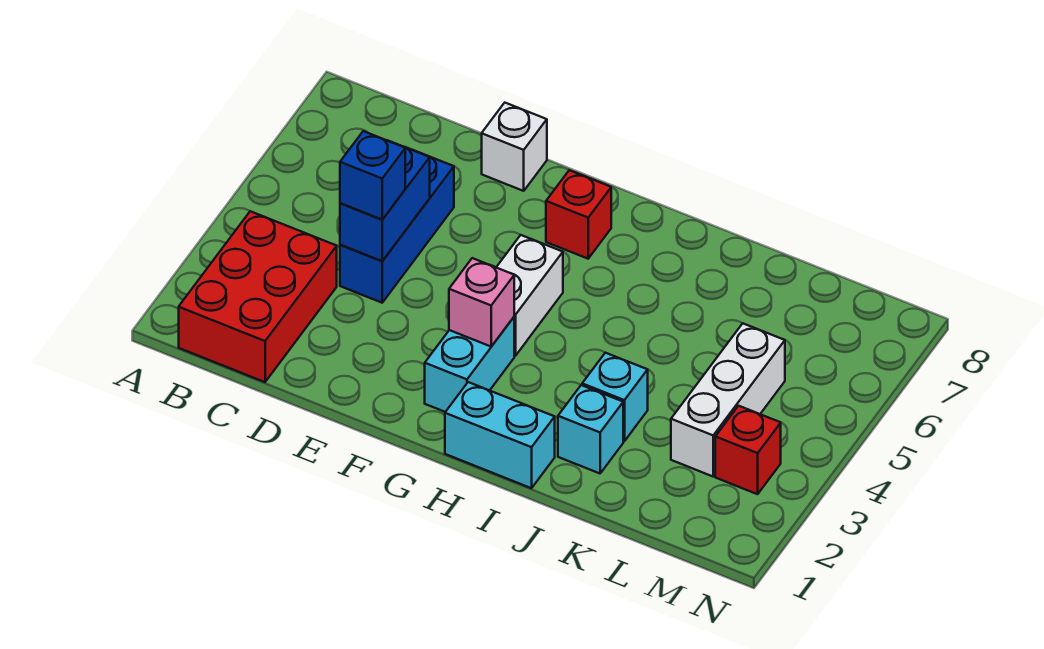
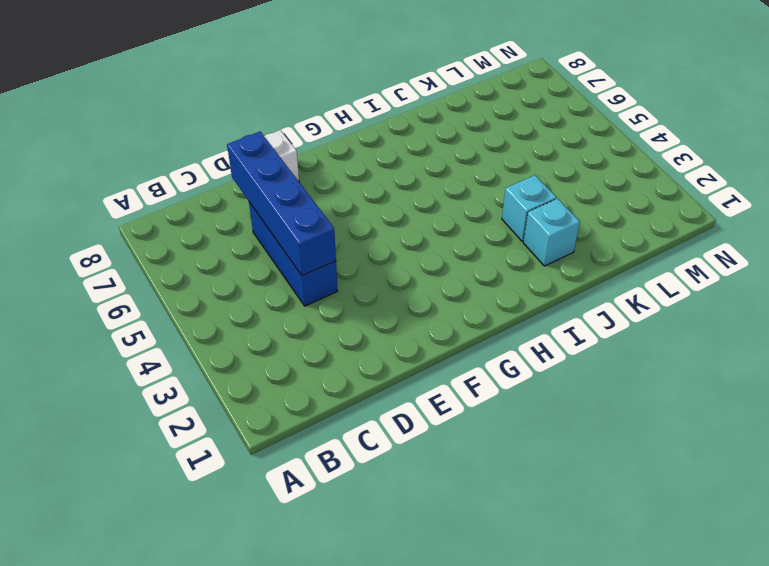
blue brick D4:D7 level 2 -> blue brick D4:D5 level 2
none -> red brick B1:C3 level 1
none -> cyan brick G2:G3 level 1
none -> white brick G4:G5 level 1

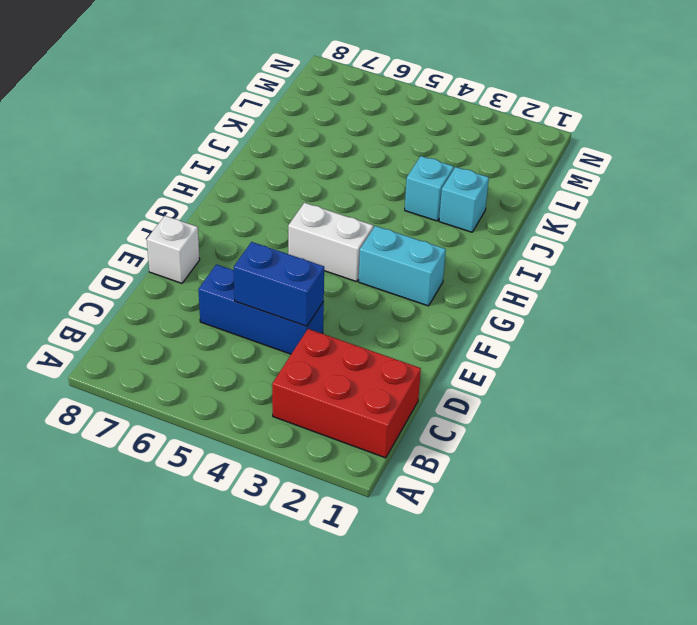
none -> red brick G7 level 1
none -> cyan brick H1:I1 level 1
none -> white brick L3:L5 level 1

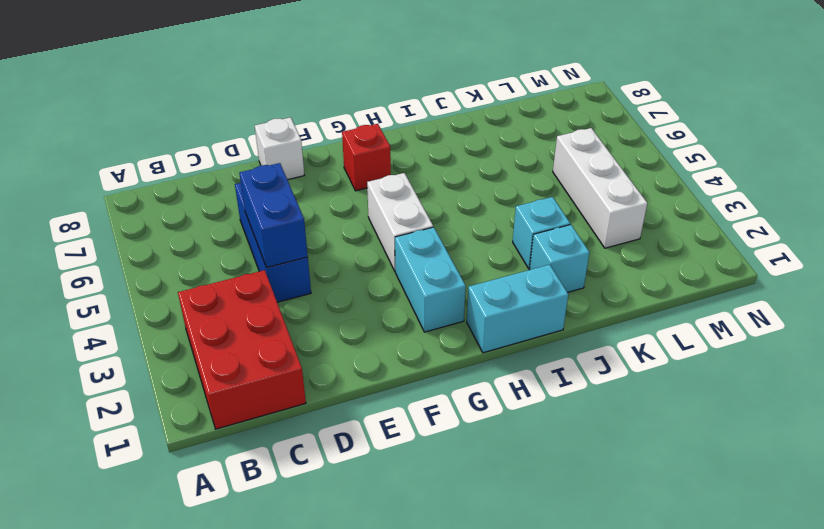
none -> red brick M3 level 1
none -> pink brick G3 level 2
none -> blue brick D4 level 3

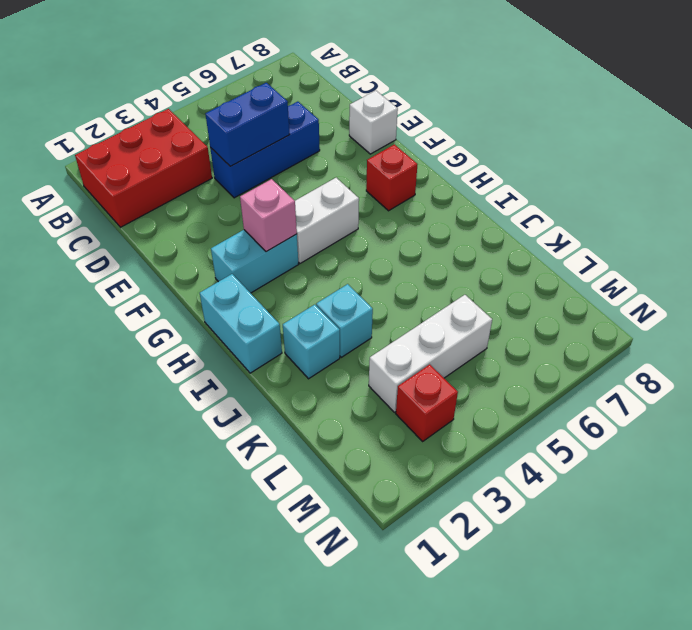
none -> blue brick D4 level 3

